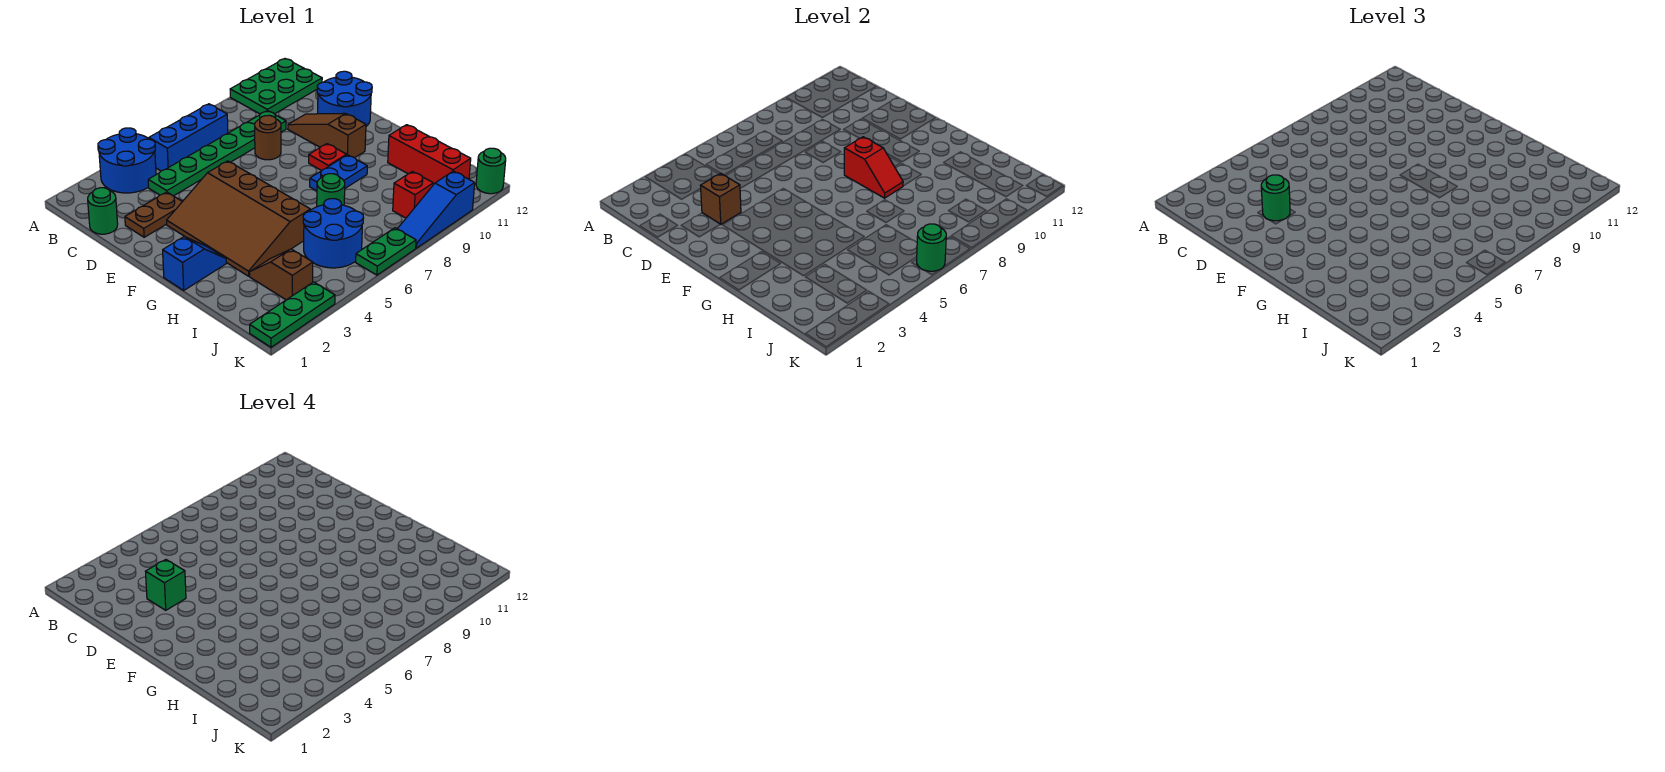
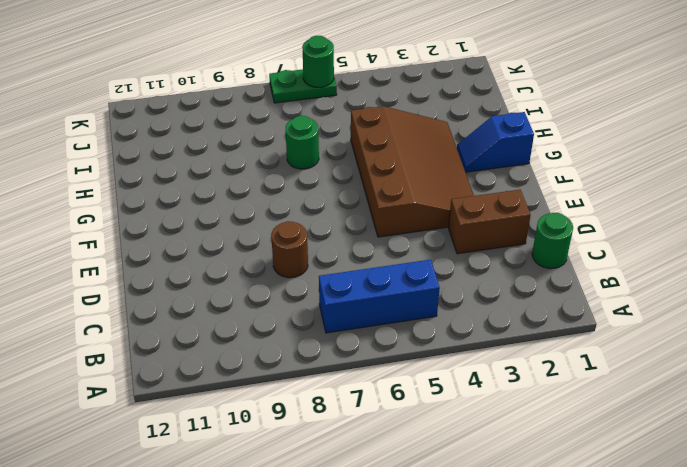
brown brick D2:D3 level 1 -> brown plate D2:D3 level 1
none -> blue round brick A3:B4 level 1
none -> green plate A10:B12 level 1
none -> green plate C4:C9 level 1

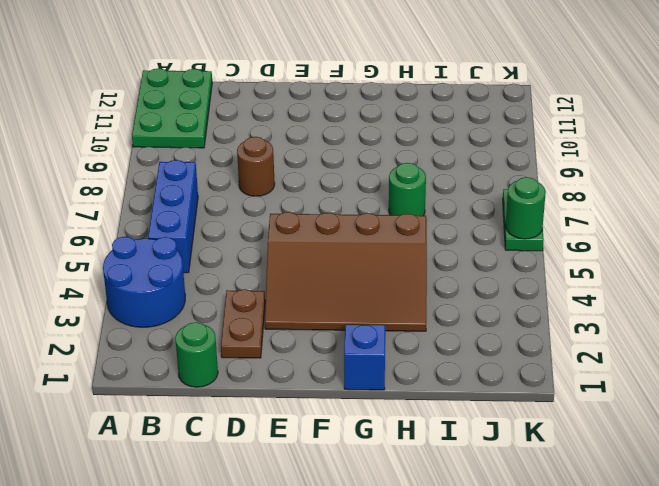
none -> green plate C4:C9 level 1
none -> brown slope D10:F10 level 1 top F
none -> blue round brick D11:E12 level 1

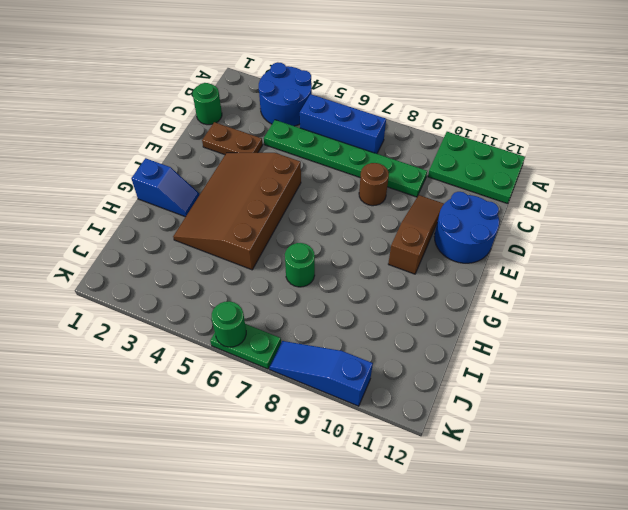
none -> red plate F9 level 1
none -> blue plate G8:G9 level 1
none -> red brick H11:J11 level 1

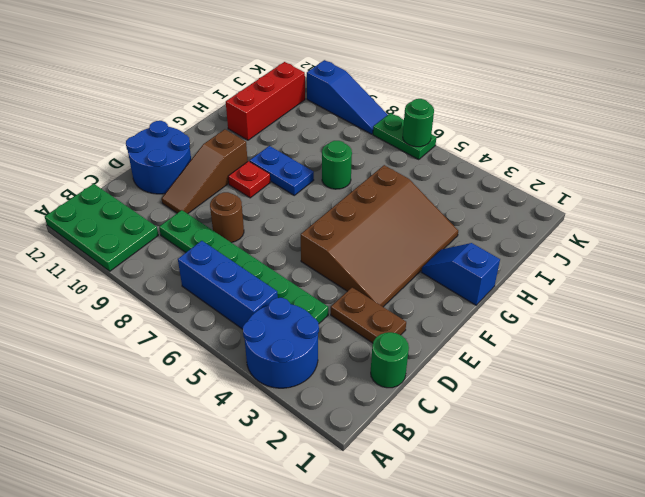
none -> brown slope I3:J3 level 1 top J
none -> blue round brick I5:J6 level 1
none -> red brick J9 level 1

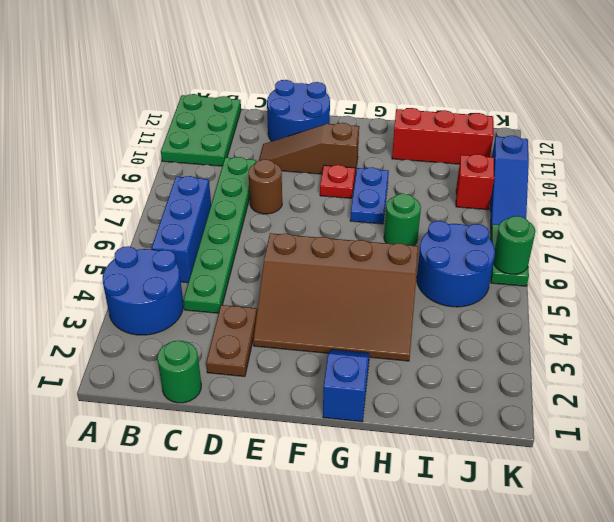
none -> brown slope I3:J3 level 1 top J
none -> green plate K1:K3 level 1
none -> green round brick K12 level 1

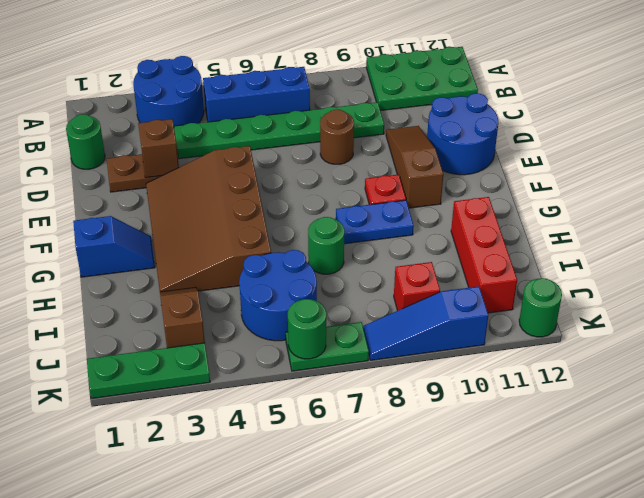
none -> red slope F8:G8 level 2 top F
none -> green round brick D3 level 3
none -> green brick D3 level 4

